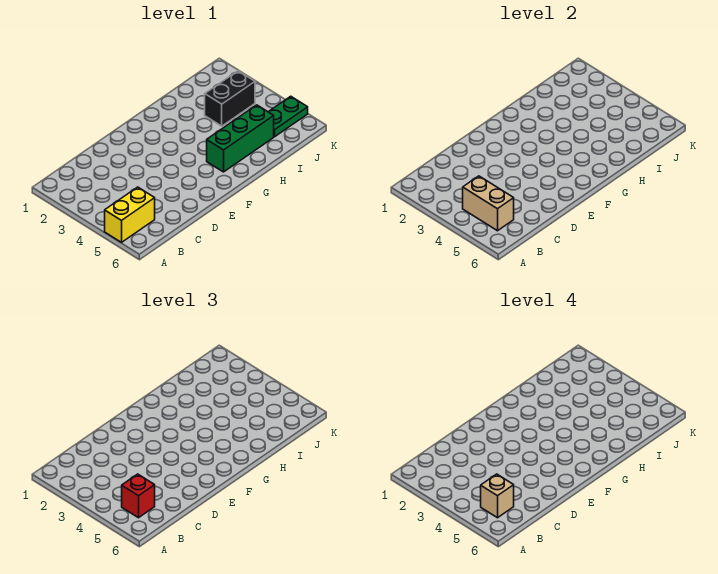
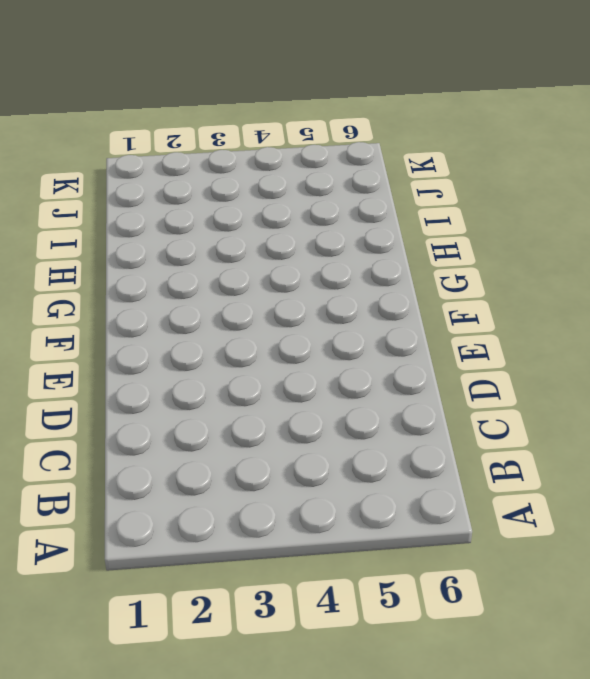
none -> yellow brick A5:B5 level 1
none -> green brick G5:I5 level 1

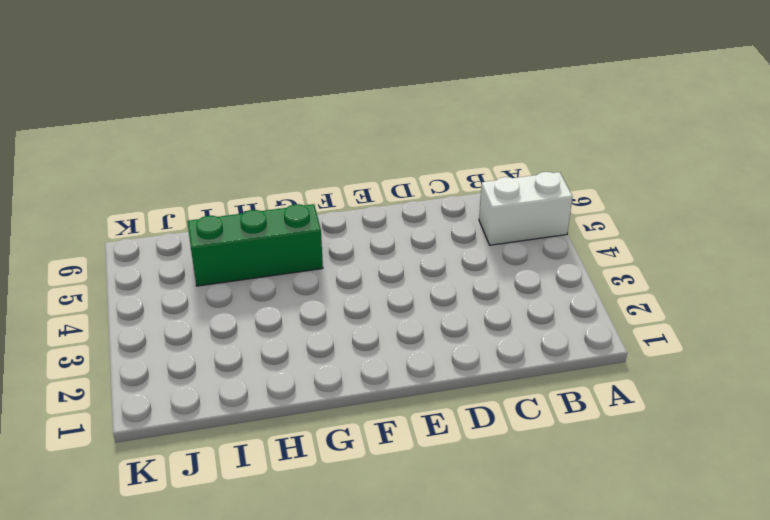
white brick A5:B5 level 1 -> yellow brick A5:B5 level 1
none -> black brick I3:J3 level 1
none -> green plate J5:K5 level 1

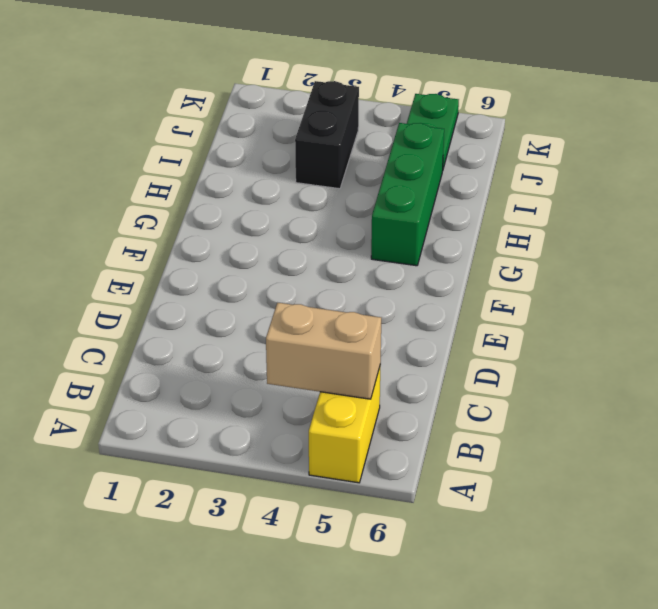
none -> red brick B5 level 3
none -> tan brick B5 level 4

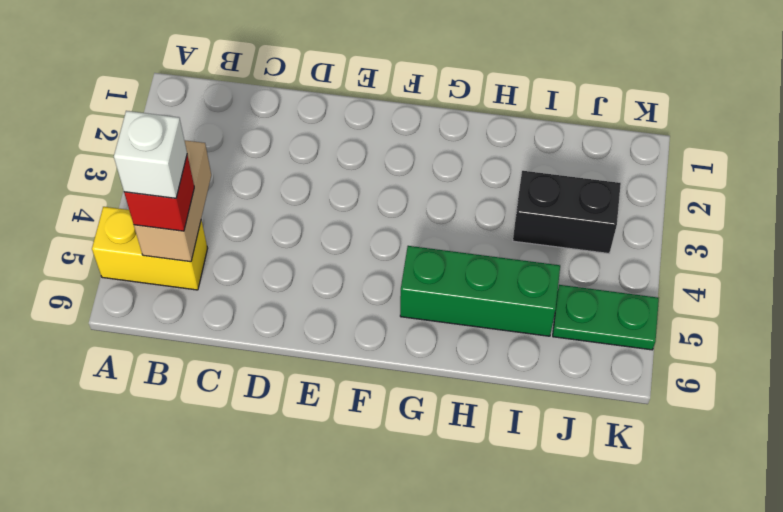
white brick B5 level 4 -> tan brick B5 level 4

